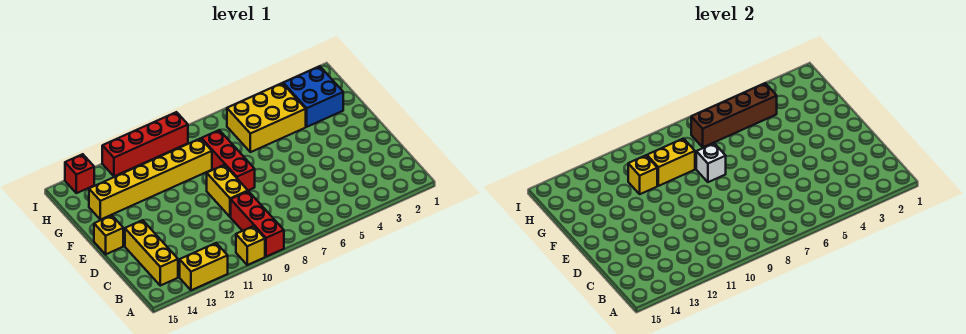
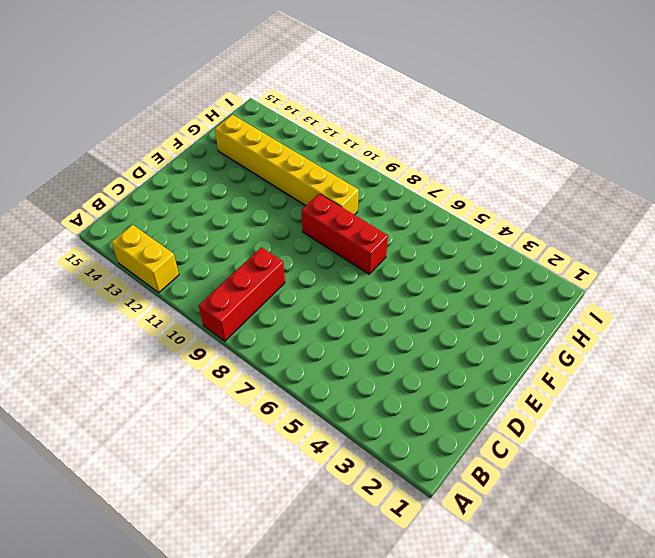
red brick F7:F9 level 1 -> red brick E8:G8 level 1
none -> yellow brick A10 level 1
none -> yellow brick B14:D14 level 1
none -> yellow brick D9:E9 level 1

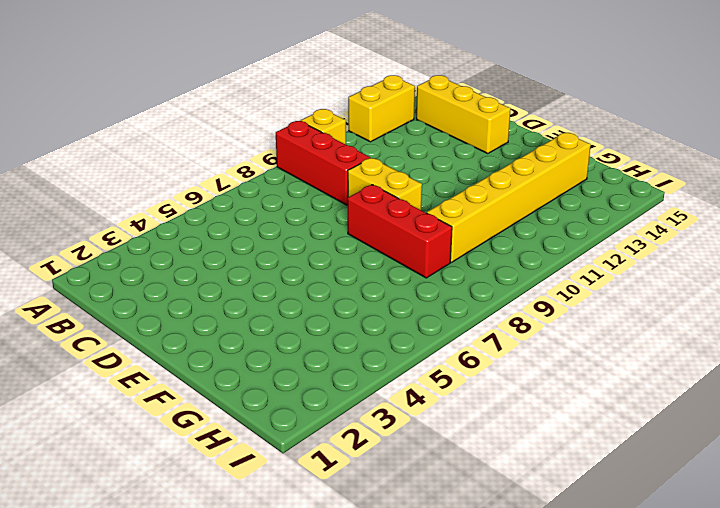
none -> yellow brick E15 level 1
none -> blue brick G2:H3 level 1
none -> yellow brick G4:H6 level 1

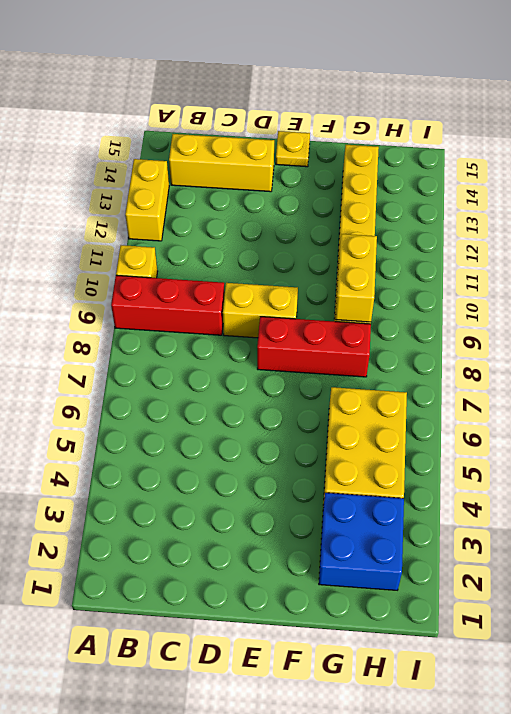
yellow plate E15 level 1 -> yellow brick E15 level 1
none -> red brick I9:I12 level 1
none -> red brick I14 level 1
none -> white brick F8 level 2

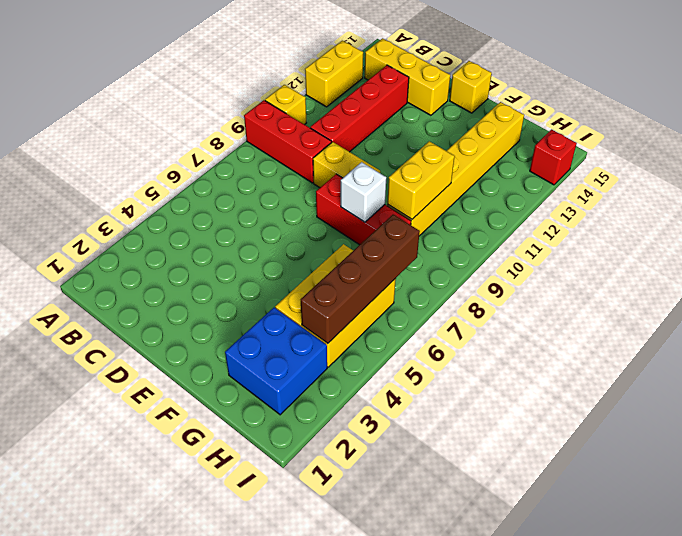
red brick C10:C13 level 1 -> red brick I9:I12 level 1
none -> yellow brick G11 level 2

